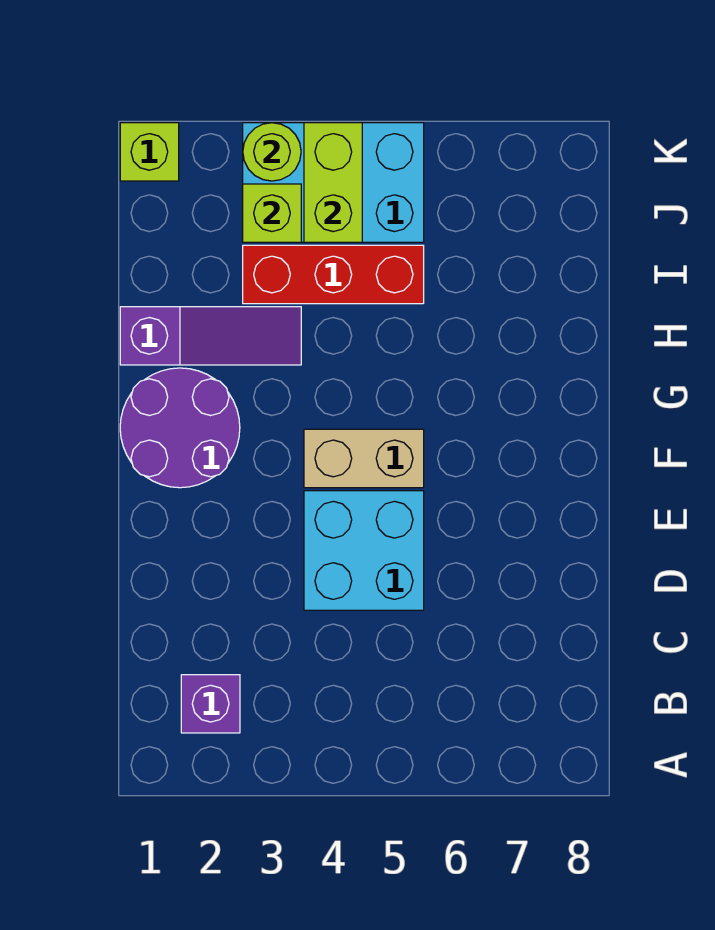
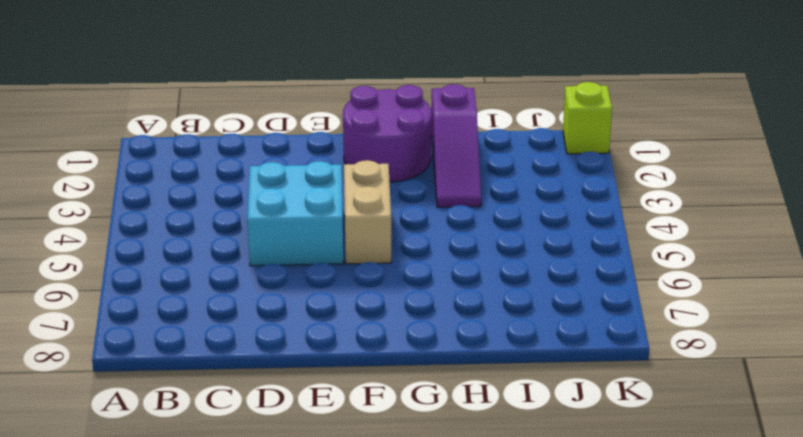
none -> purple brick B2 level 1
none -> red brick I3:I5 level 1

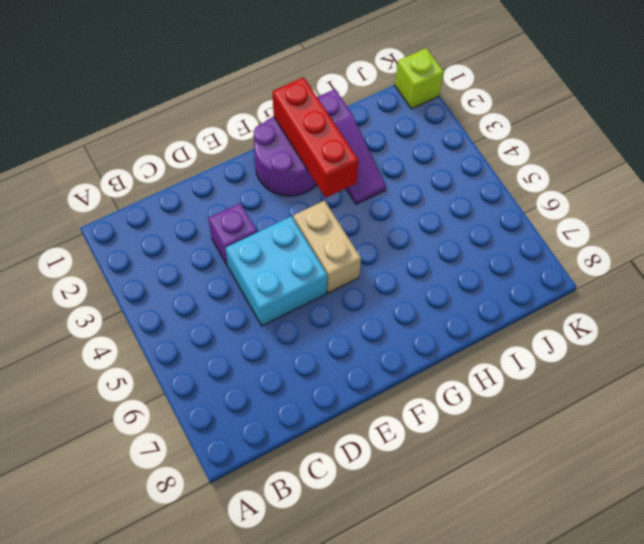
purple brick D3 level 1 -> purple brick B2 level 1
red brick G1:G3 level 2 -> red brick I3:I5 level 1
none -> cyan brick J3:K5 level 1
none -> lime brick J3 level 2

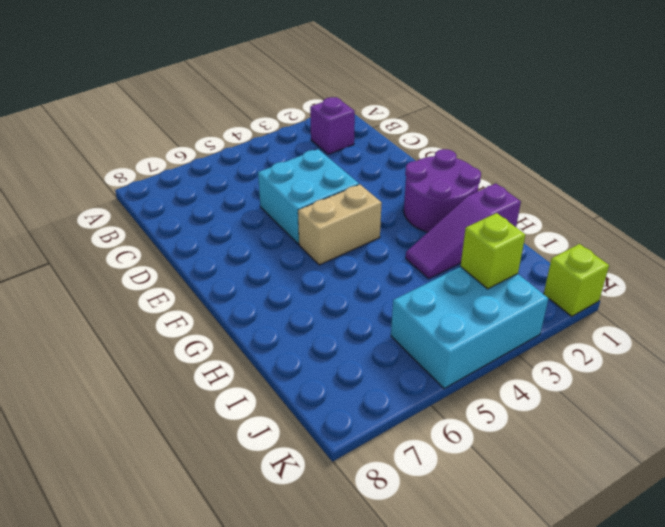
none -> red brick I3:I5 level 1
none -> lime brick J4:K4 level 2

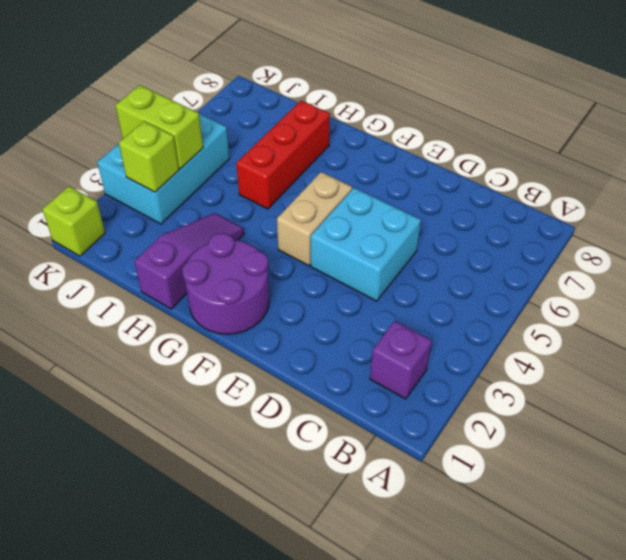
red brick H5:H7 level 1 -> red brick I3:I5 level 1
none -> lime round brick K3 level 2

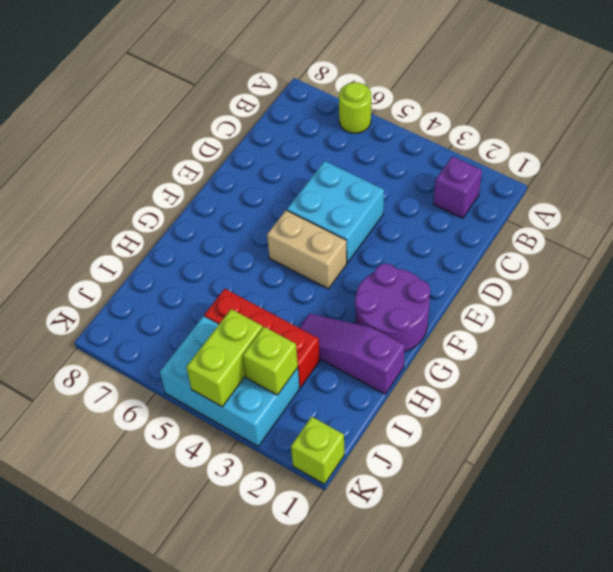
lime round brick A6 level 1 -> lime round brick K3 level 2

